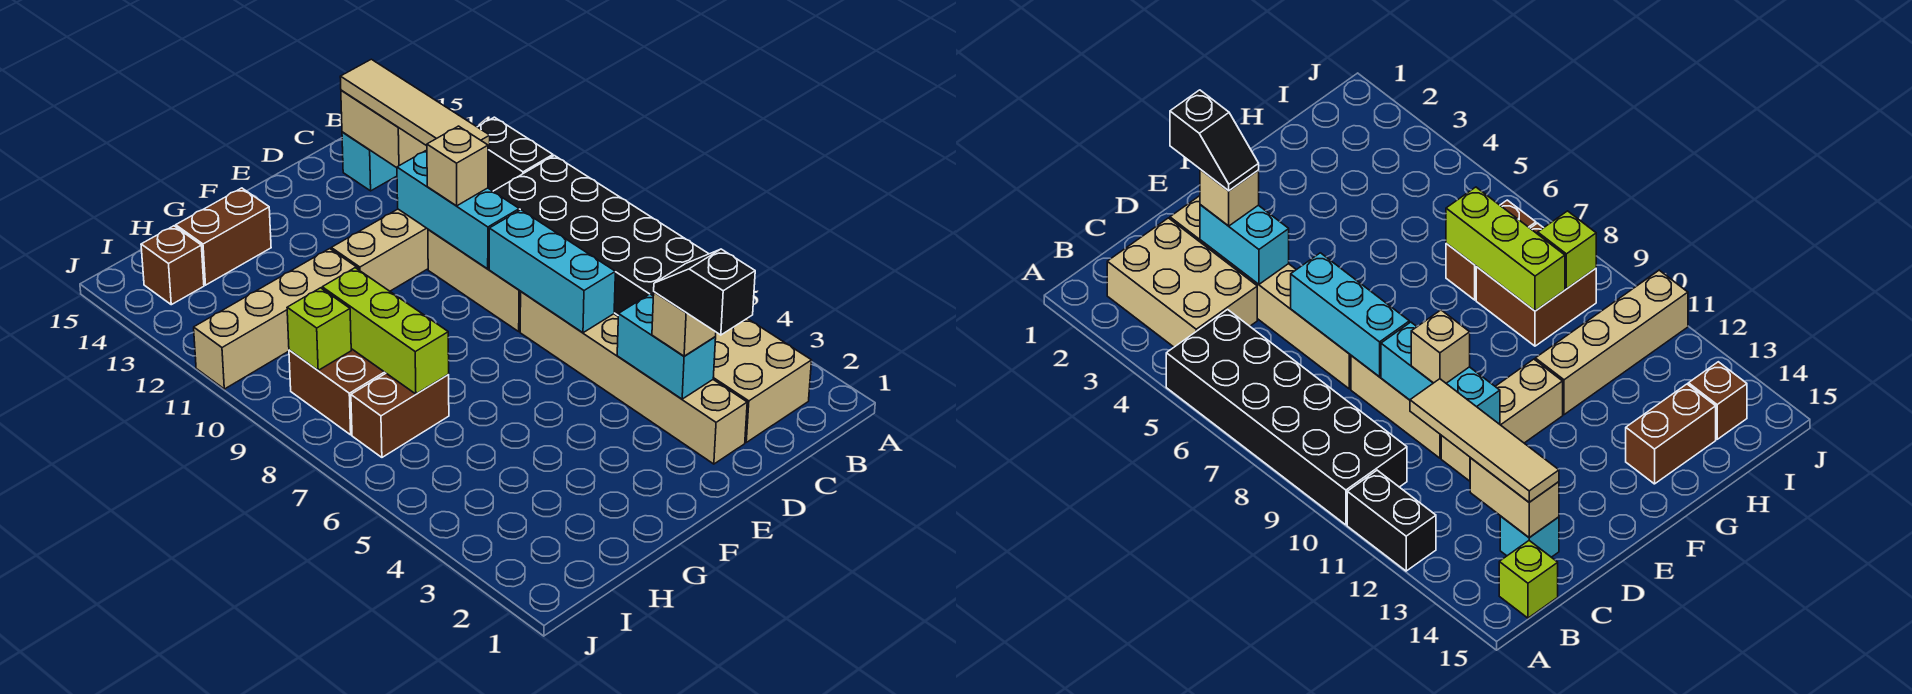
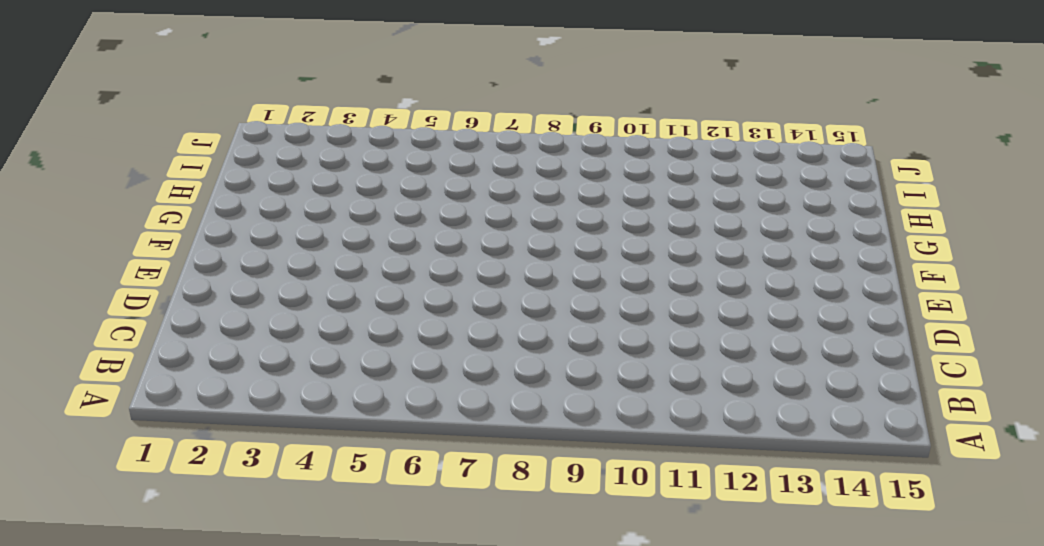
none -> black brick A5:B10 level 1
none -> black brick A11:A12 level 1
none -> tan brick B2:C4 level 1

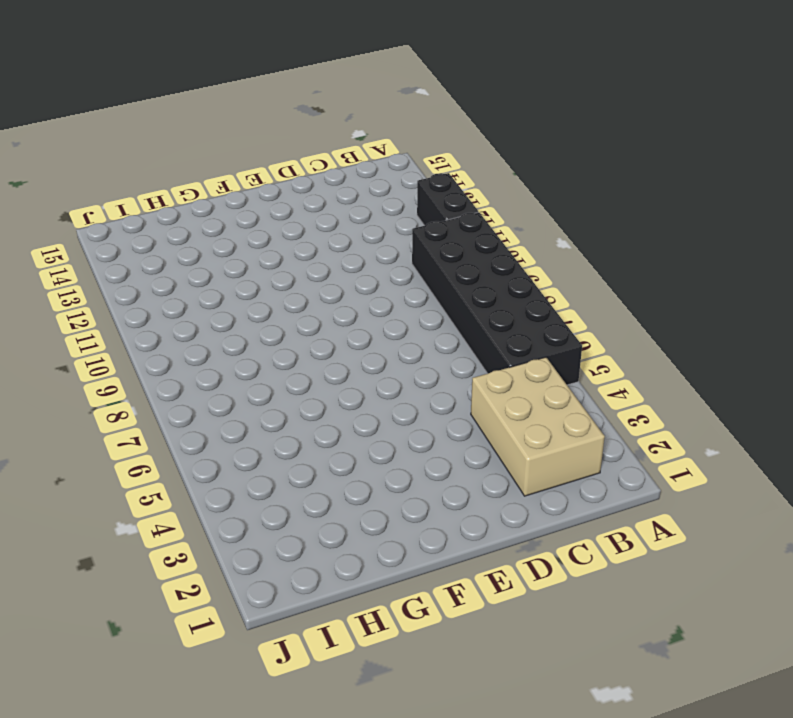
none -> lime brick B15 level 1
none -> cyan brick C14 level 1
none -> tan brick D2:D7 level 1

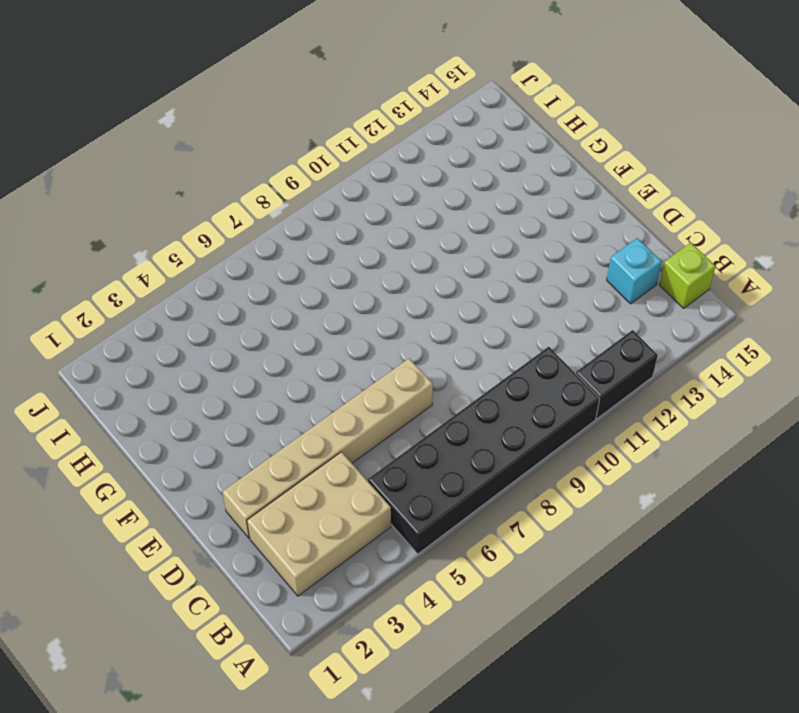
none -> tan brick D8:D10 level 1
none -> tan brick D11:F11 level 1
none -> tan brick G11:J11 level 1

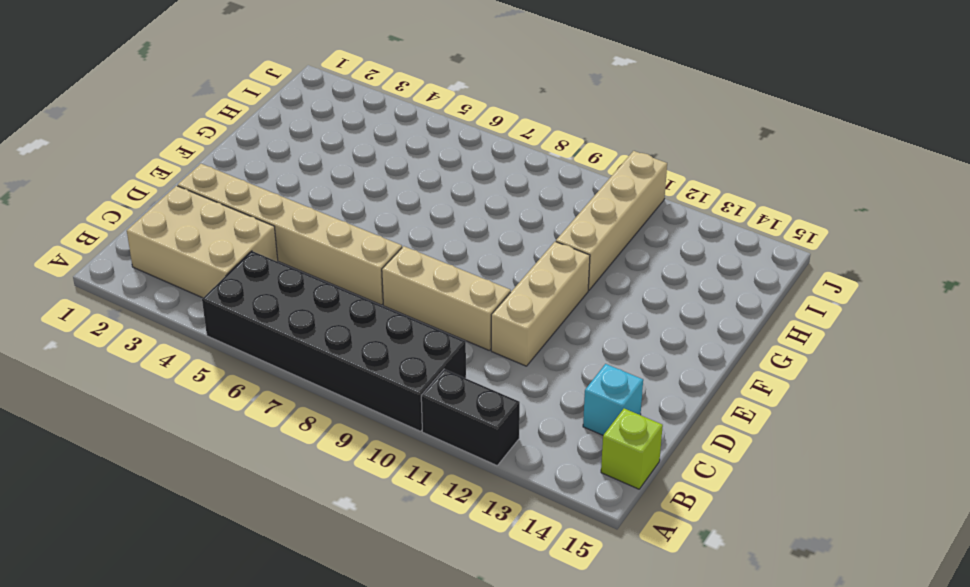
none -> brown brick G14:H14 level 1
none -> brown brick H7:I7 level 1
none -> brown brick H8:I9 level 1

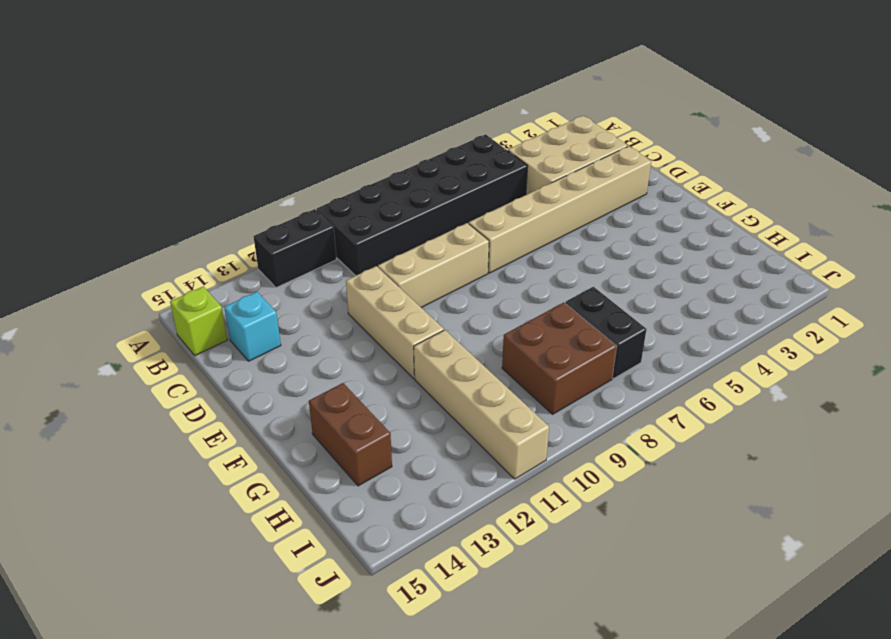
black brick H7:I7 level 1 -> brown brick H7:I7 level 1
none -> brown brick I14 level 1
none -> tan brick C13:C14 level 2
none -> cyan brick D3:D4 level 2

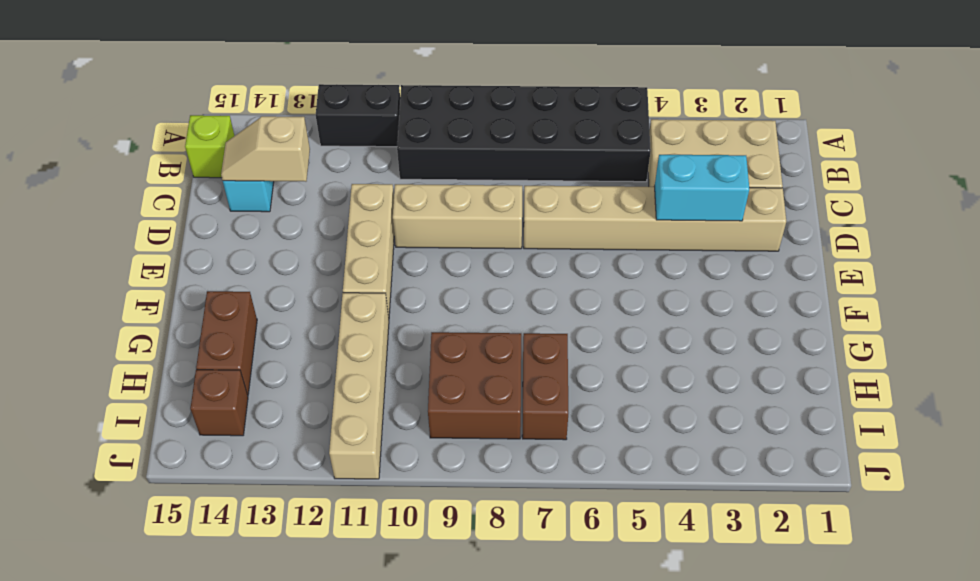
tan slope C13:C14 level 2 top 13 -> tan brick C13:C14 level 2
none -> cyan brick D6:D8 level 2
none -> cyan brick D9:D11 level 2
none -> lime brick H7:H9 level 2

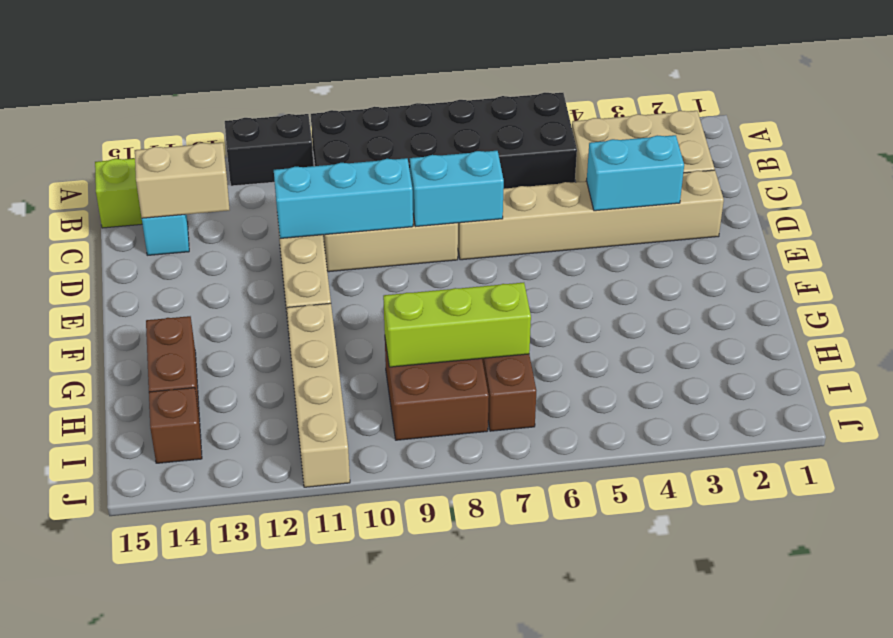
cyan brick D7:D8 level 2 -> cyan brick D6:D8 level 2
none -> lime brick I9 level 2
none -> tan tile C11:C14 level 3
none -> tan brick D3 level 3

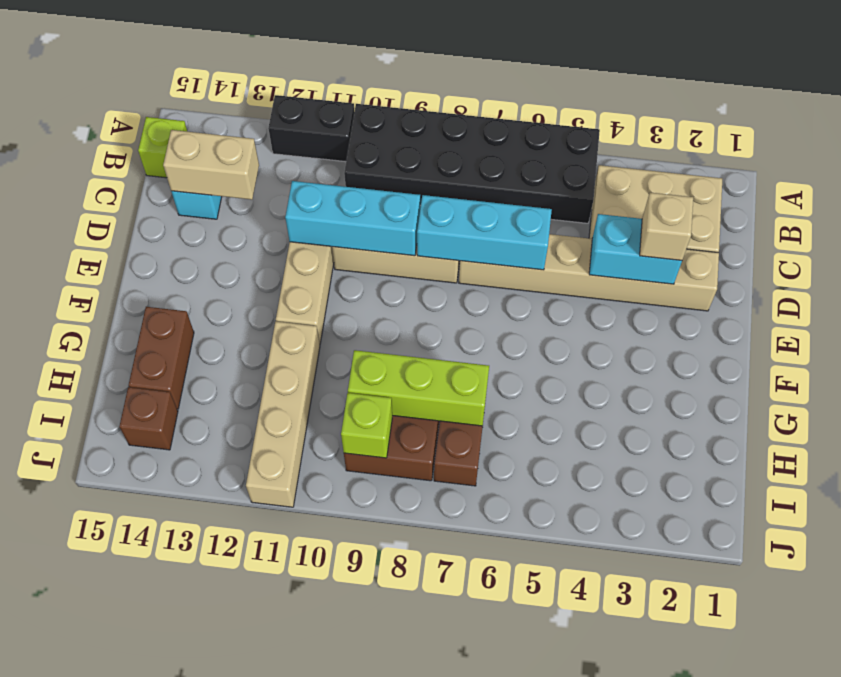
none -> tan tile C11:C14 level 3
none -> tan brick D10 level 3
none -> black slope D2:D3 level 4 top 2

